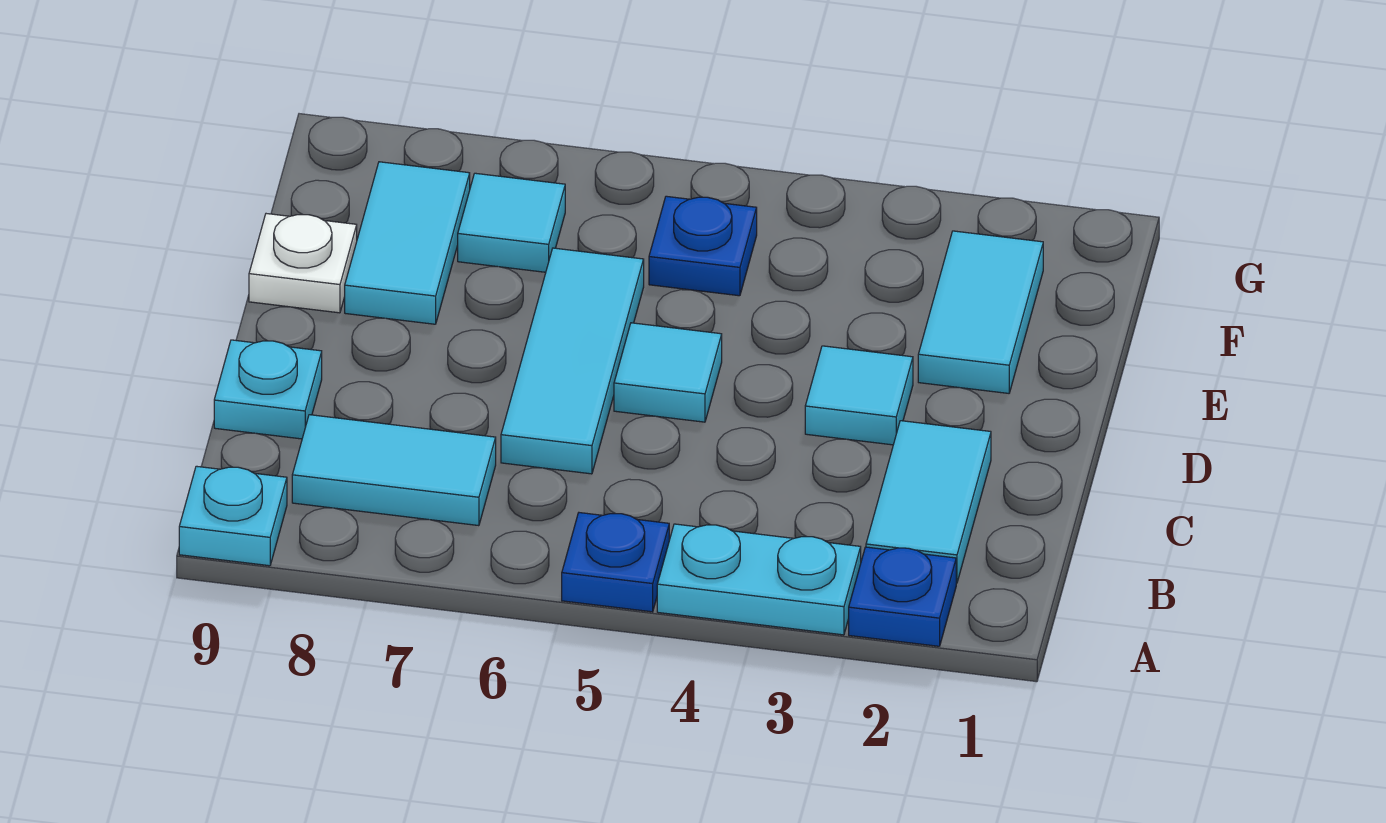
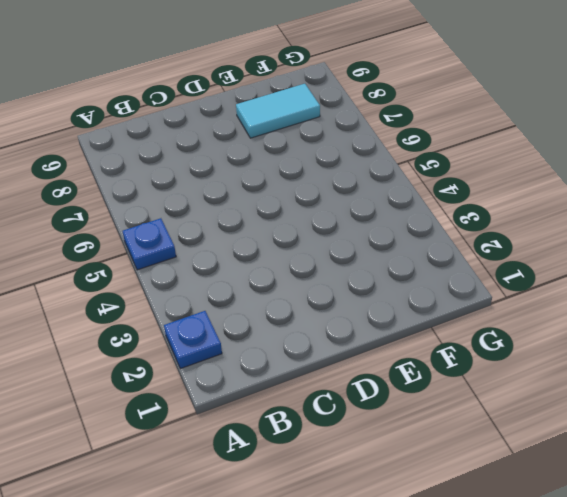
none -> cyan plate A3:A4 level 1
none -> cyan plate A9 level 1
none -> cyan tile B2:C2 level 1

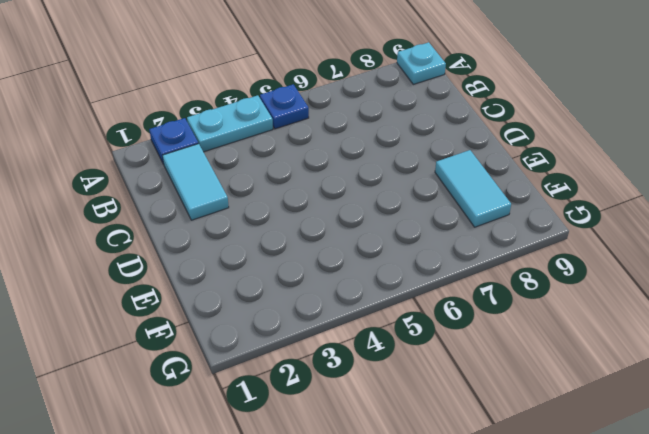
none -> cyan tile B7:B8 level 1
none -> cyan tile C6:E6 level 1
none -> cyan plate C9 level 1

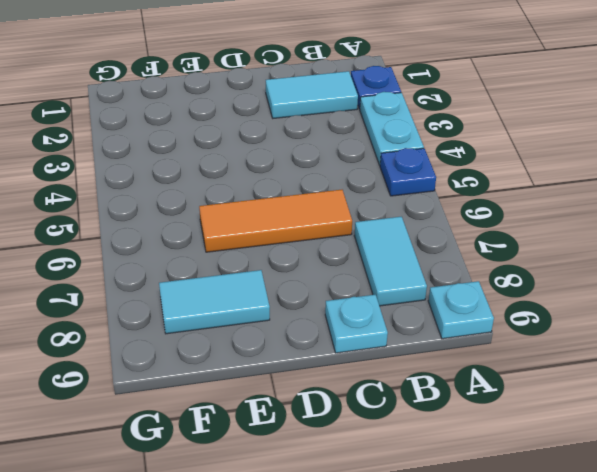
orange tile C6:E6 level 1 -> cyan tile C6:E6 level 1
none -> cyan tile D3 level 1
none -> cyan tile D5 level 1
none -> cyan tile E2:F2 level 1

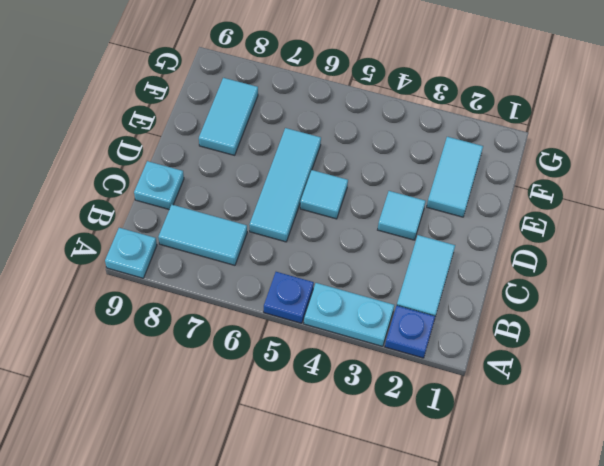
none -> white plate E9 level 1
none -> blue plate F5 level 1
none -> cyan tile F7 level 1

